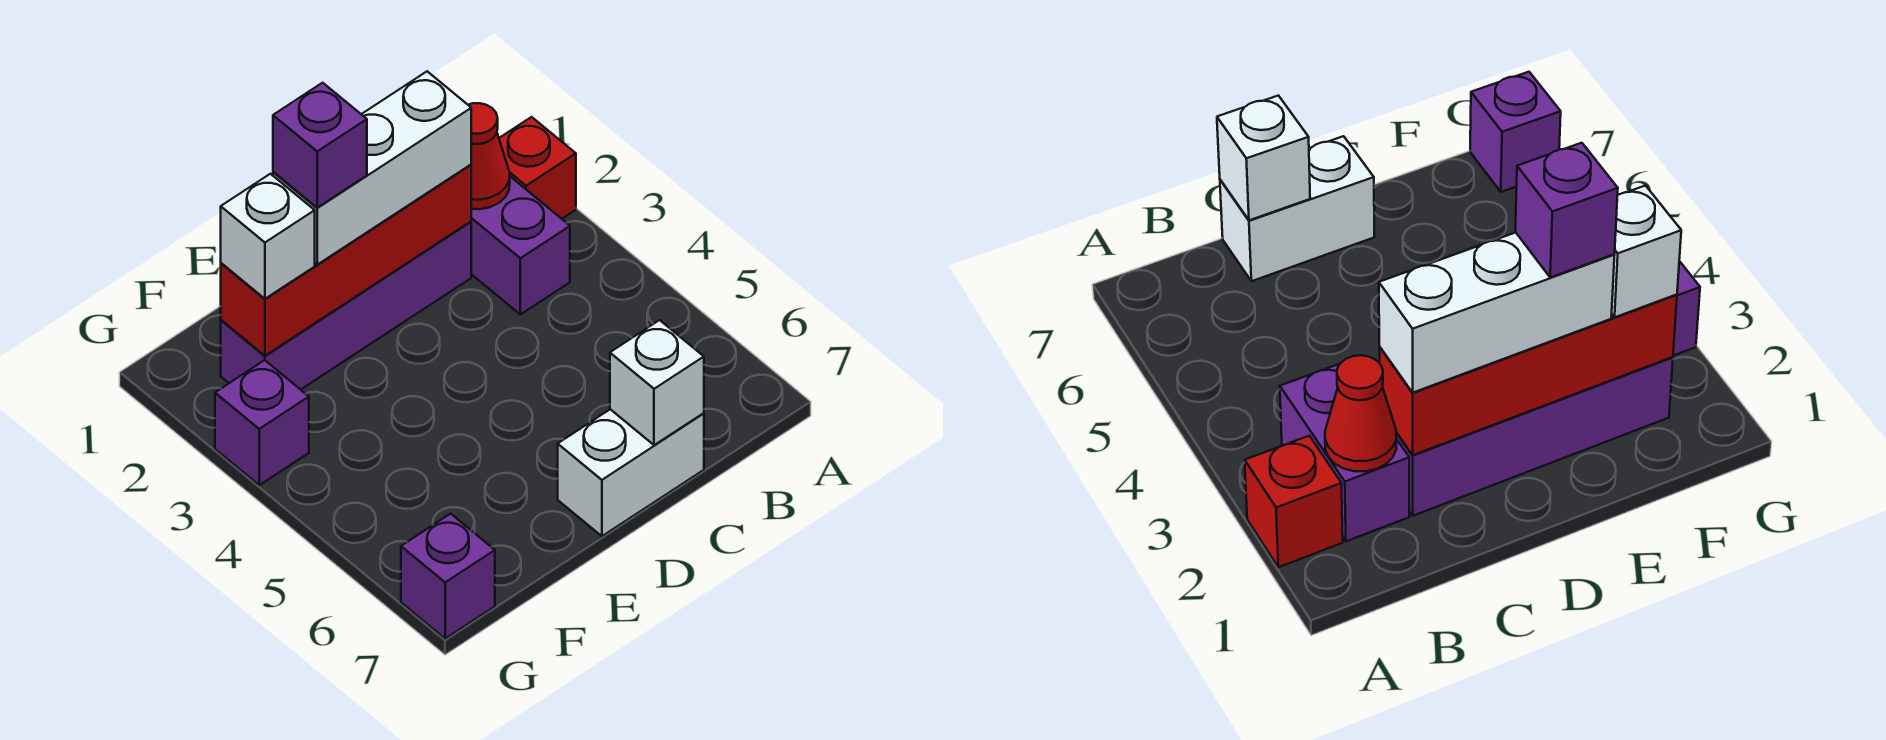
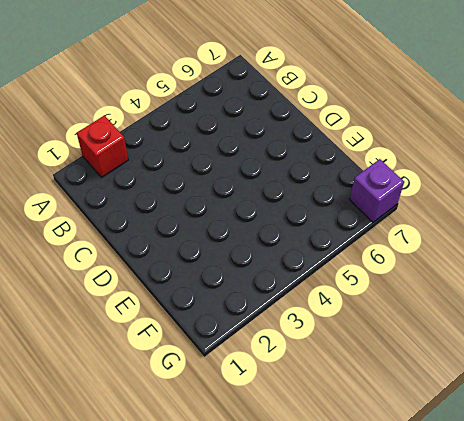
none -> purple brick B2:B3 level 1
none -> purple brick C2:F2 level 1
none -> white brick C7:D7 level 1

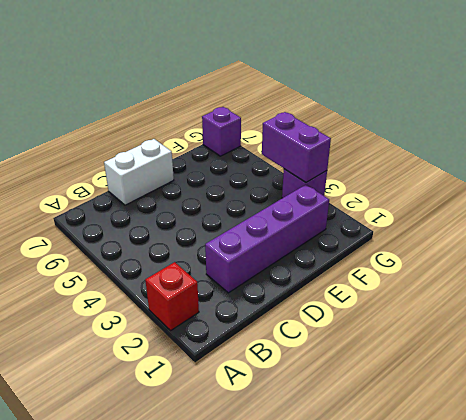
purple brick G3:G4 level 2 -> purple brick B2:B3 level 1
none -> red cone B2 level 2
none -> red brick C2:F2 level 2
none -> white brick C7 level 2

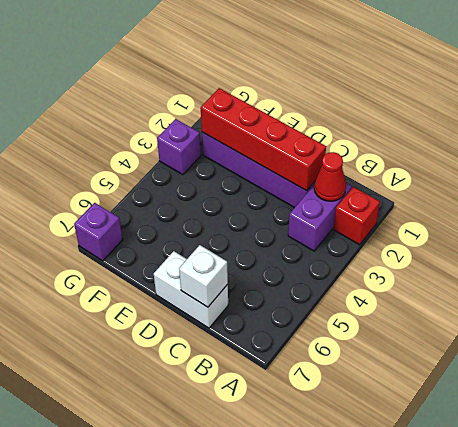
none -> white brick C2:E2 level 3
none -> white brick F2 level 3
none -> purple brick E2 level 4

